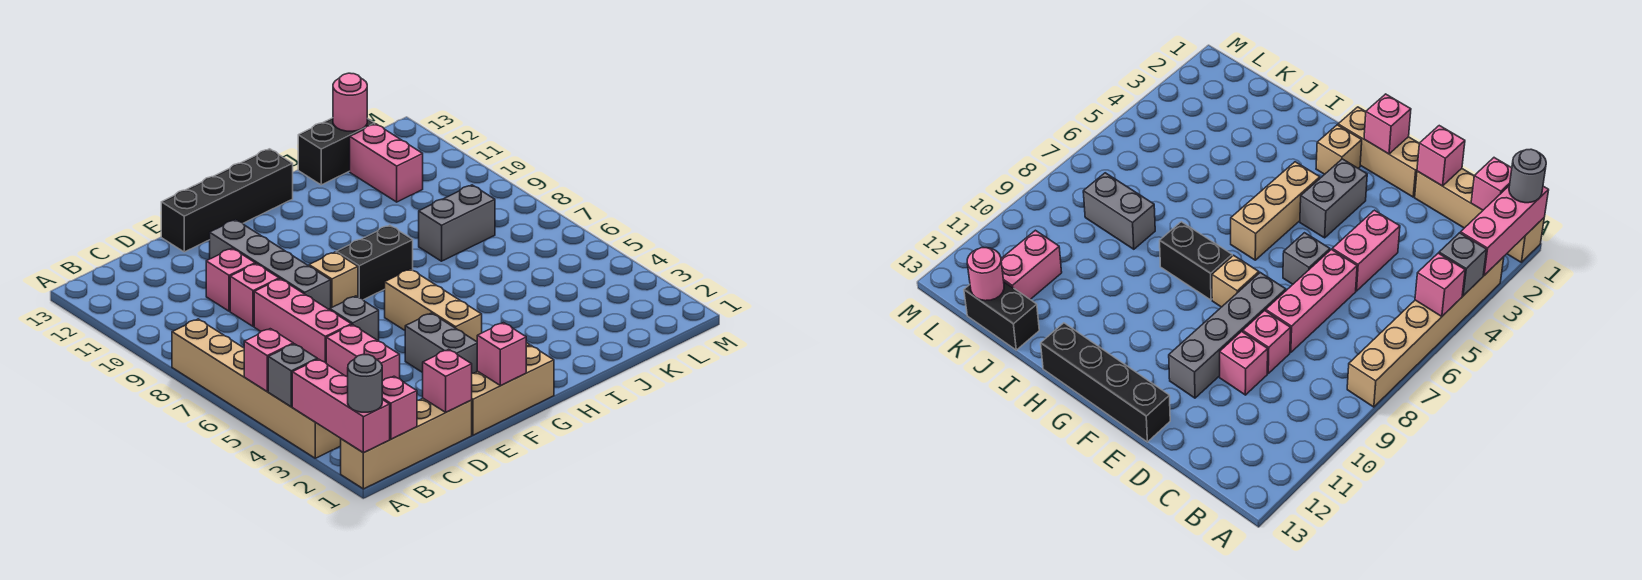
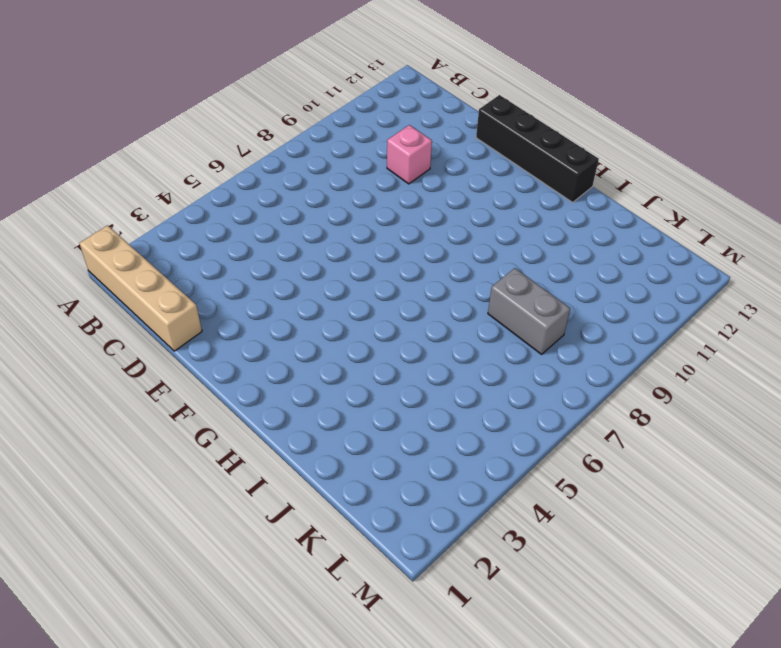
none -> tan brick A3:A8 level 1
none -> pink brick D4:D5 level 1
none -> pink brick D6:D8 level 1

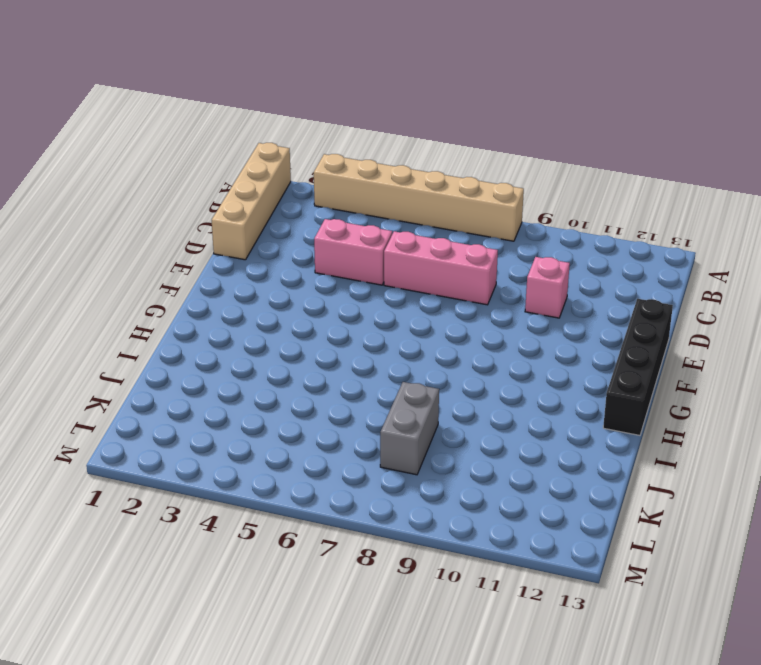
none -> pink brick D9 level 1
none -> tan brick E1:G1 level 1
none -> grey brick E6 level 1

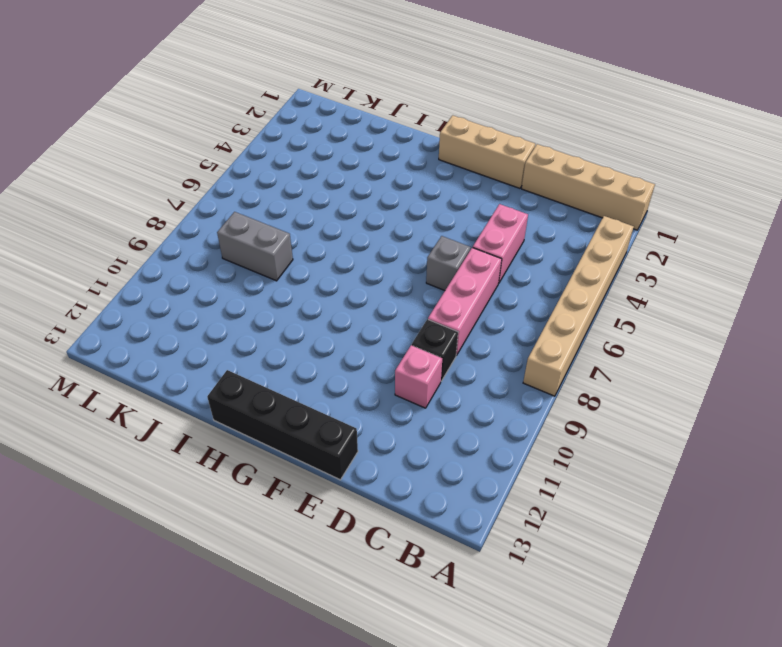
black brick D9 level 1 -> pink brick D9 level 1
none -> grey brick E8:E11 level 1
none -> grey brick F3:F4 level 1
none -> tan brick F8 level 1

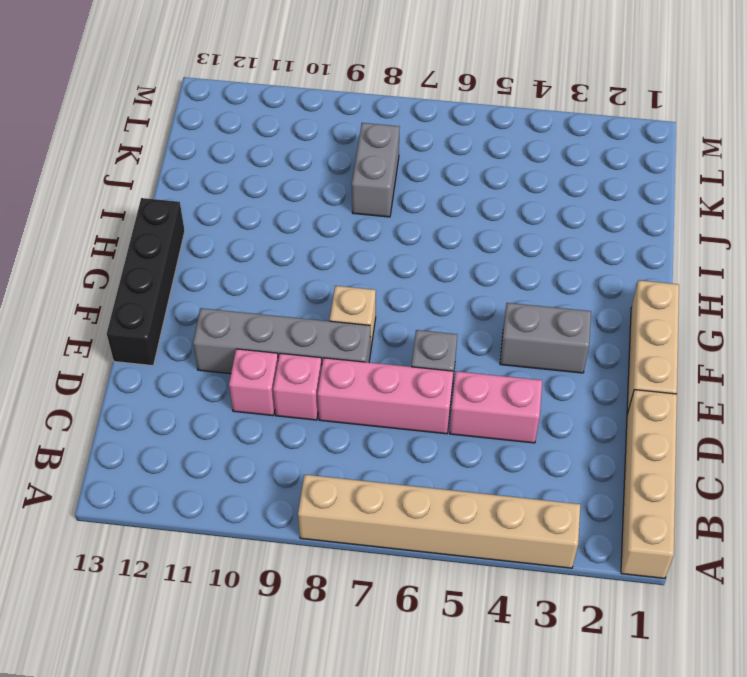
none -> tan brick G2 level 1
none -> tan brick G4:G6 level 1
none -> black brick G8:H8 level 1

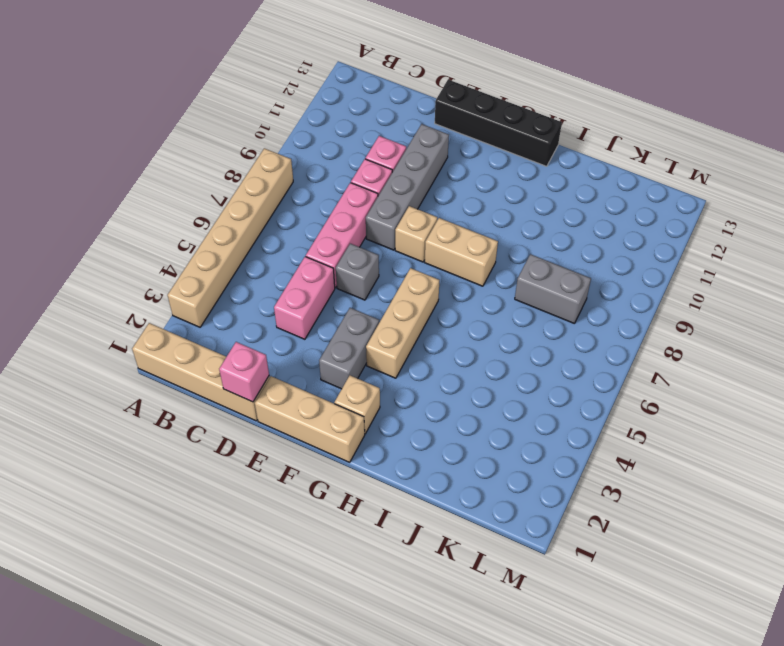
tan brick G8:H8 level 1 -> black brick G8:H8 level 1
none -> black brick J13:K13 level 1
none -> pink brick K11:K12 level 1
none -> pink brick A1:A3 level 2

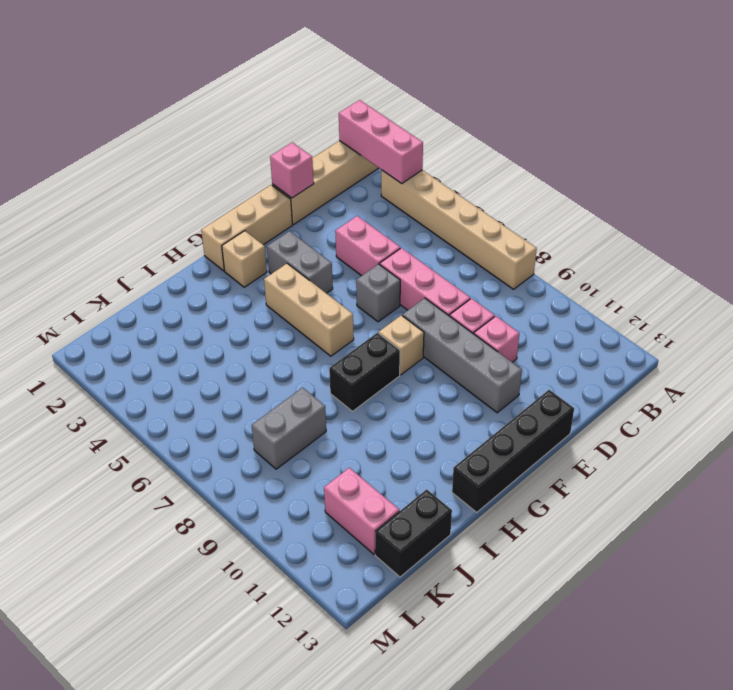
none -> grey brick A4 level 2
none -> pink brick A5 level 2
none -> pink brick B1 level 2

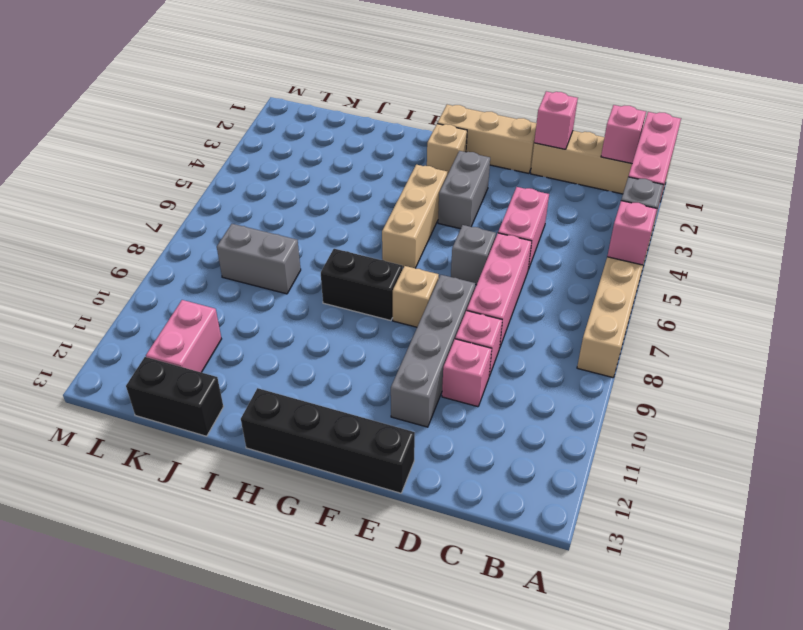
none -> pink brick F1 level 2
none -> pink round brick K13 level 2
none -> grey round brick A1 level 3

